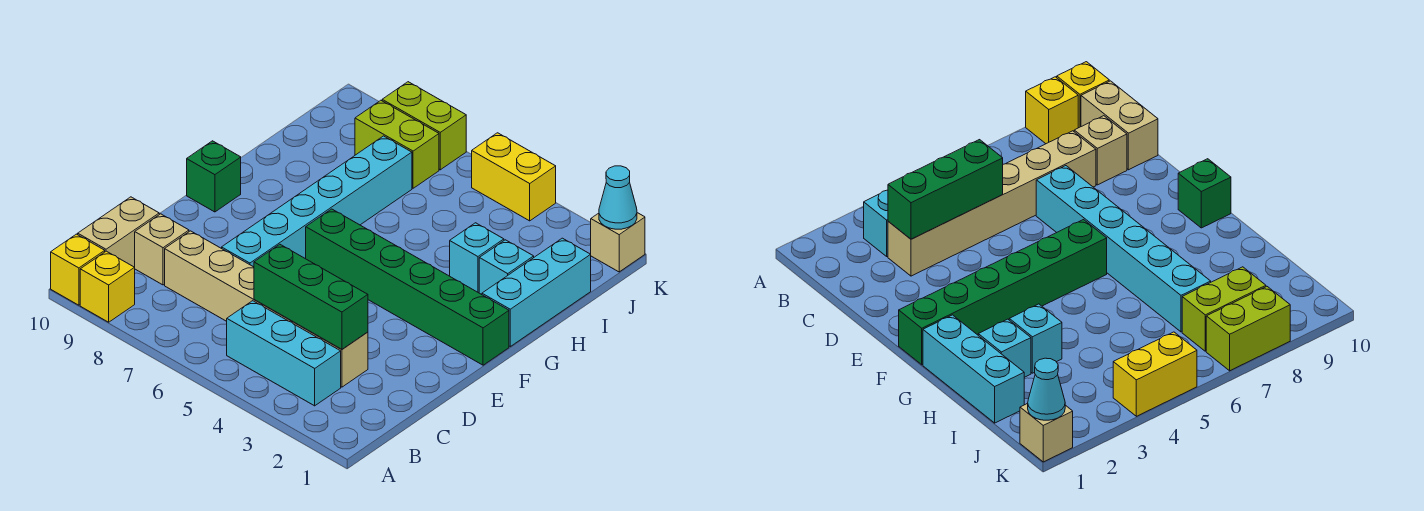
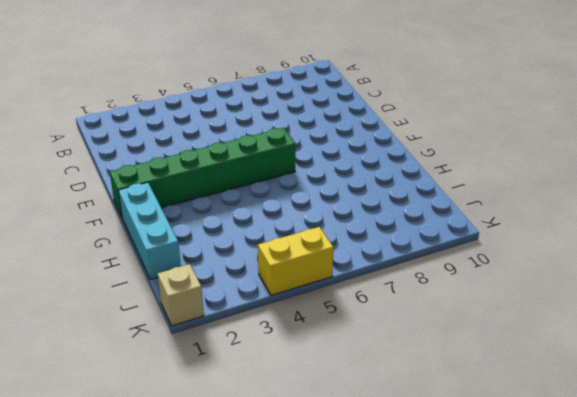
none -> yellow brick A9 level 1
none -> yellow brick A10 level 1
none -> cyan brick B3:B5 level 1

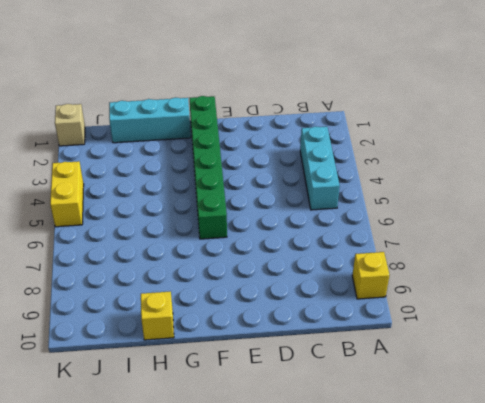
yellow brick H10 level 1 -> yellow brick A10 level 1
none -> tan brick B10:C10 level 1
none -> tan brick C3:C8 level 1
none -> tan brick C9 level 1

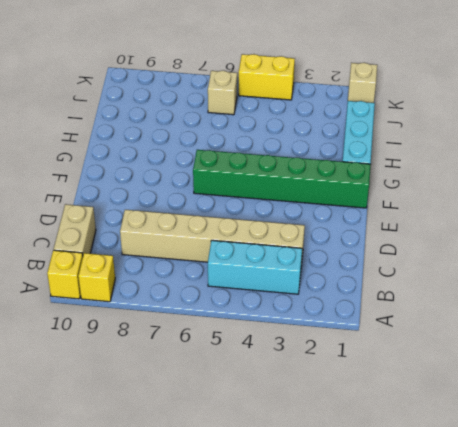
tan brick J6 level 1 -> tan brick C9 level 1
none -> cyan brick D7:I7 level 1
none -> green brick F10 level 1
none -> cyan brick H2 level 1

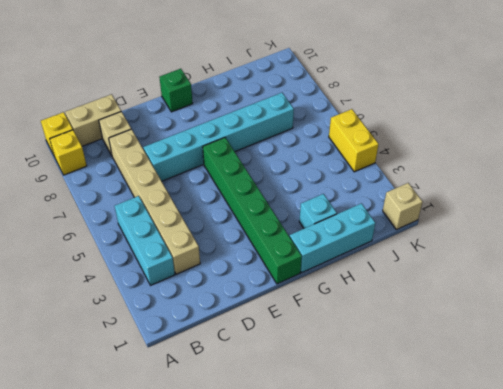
none -> cyan brick H3 level 1
none -> lime brick J7:J8 level 1
none -> lime brick K7:K8 level 1

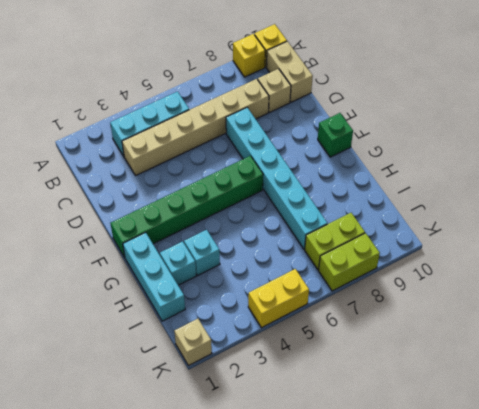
none -> green brick C3:C5 level 2
none -> cyan cone K1 level 2

